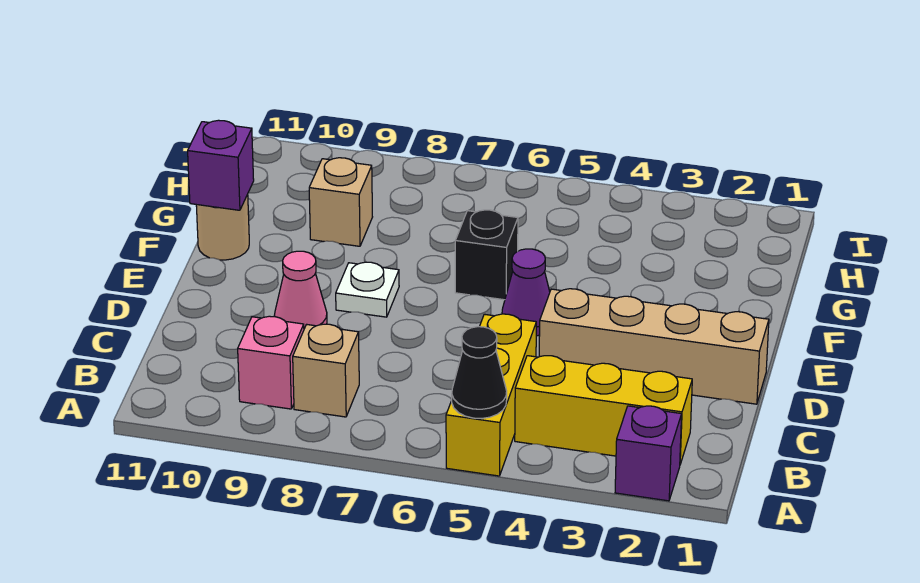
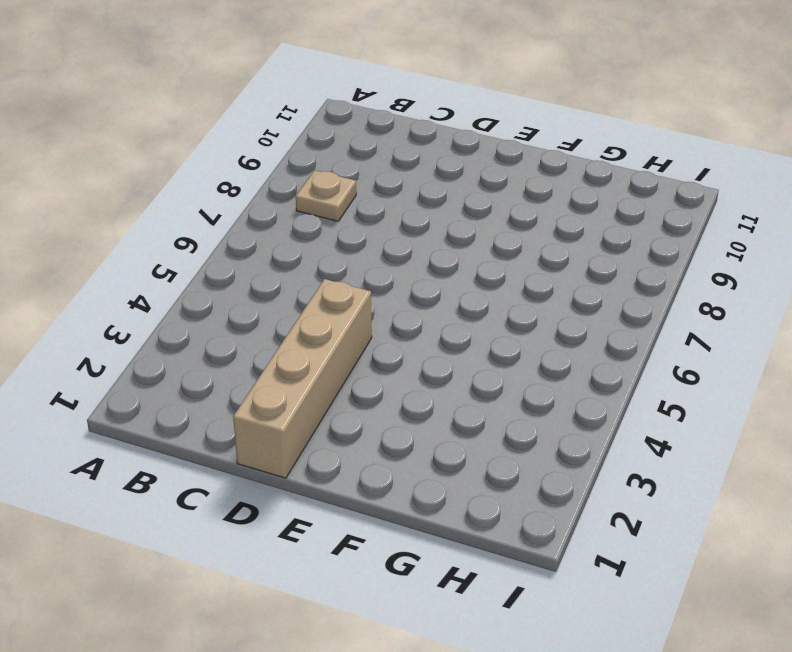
tan plate B8 level 1 -> tan brick B8 level 1
none -> purple brick A2 level 1
none -> yellow brick A5:C5 level 1
none -> yellow brick B2:B4 level 1

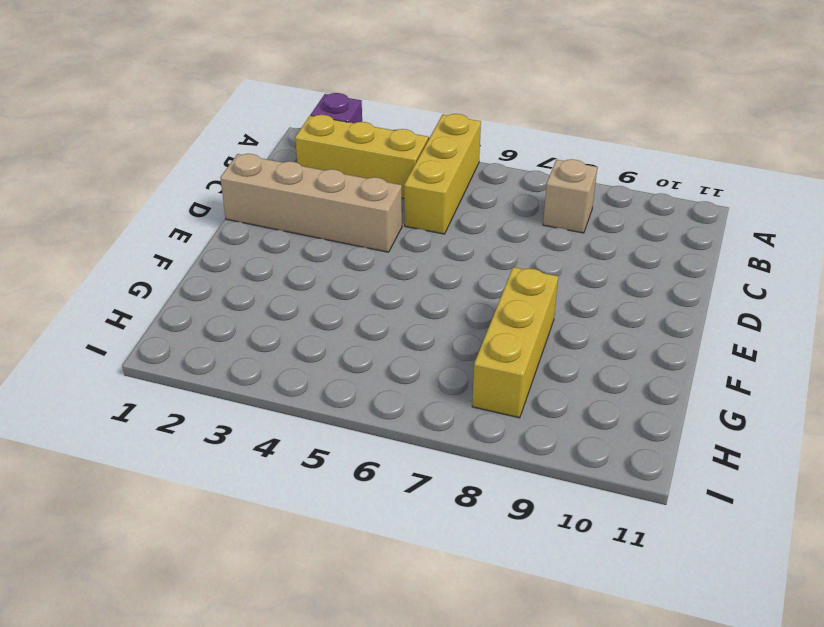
yellow brick F8:H8 level 1 -> none
none -> pink brick B9 level 1
none -> pink cone D9 level 1
none -> purple cone E5 level 1

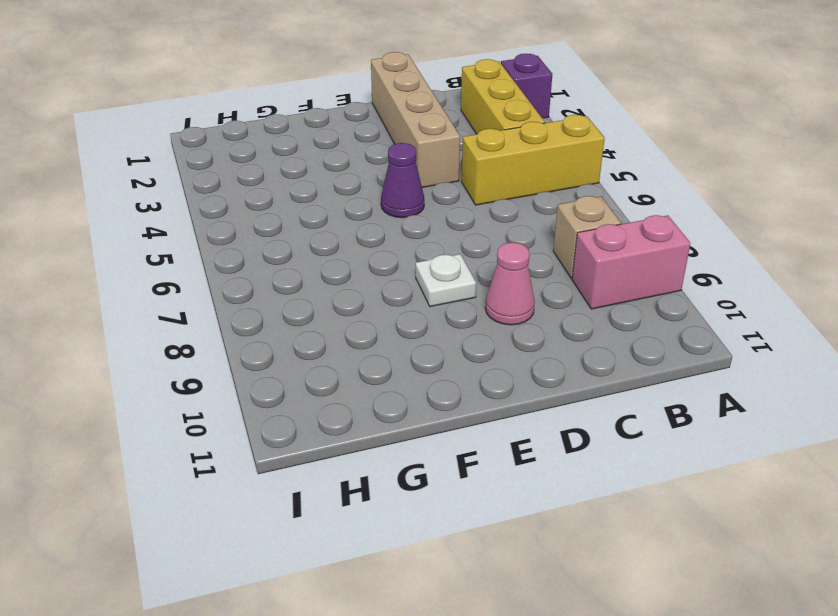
pink brick A9:B9 level 1 -> pink brick B9 level 1
none -> black brick F6 level 1
none -> tan round brick F11 level 1
none -> tan brick G9 level 1

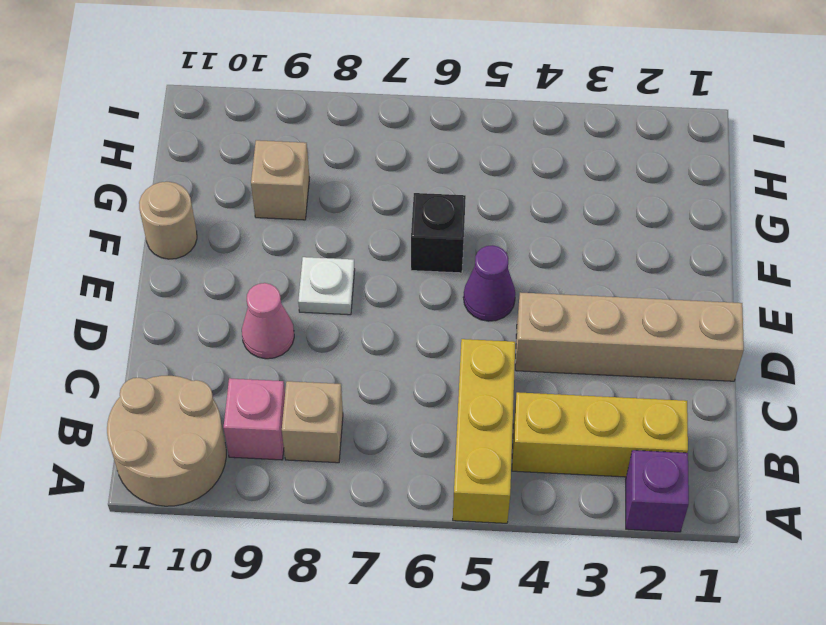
tan round brick A10:B11 level 1 -> none
none -> black cone A5 level 2
none -> purple brick F11 level 2

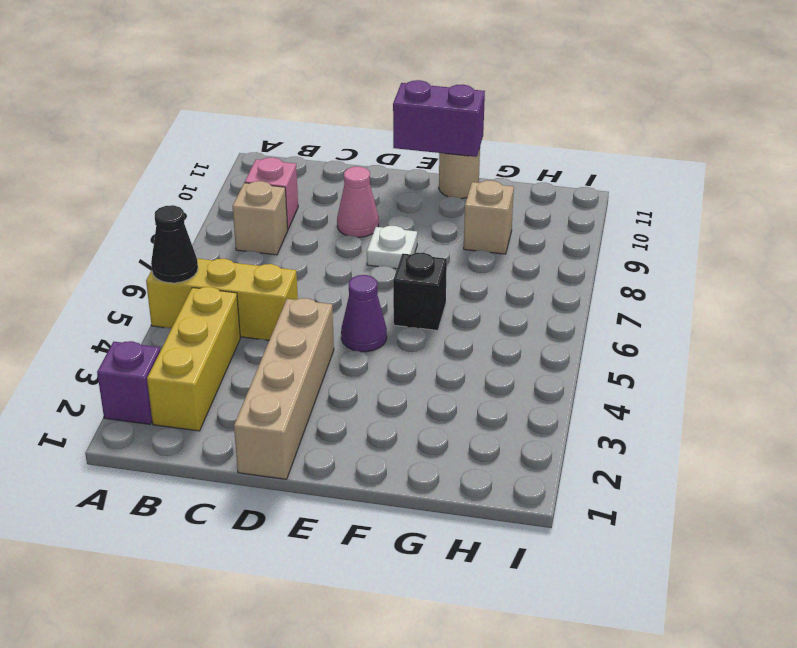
purple brick E11:F11 level 2 -> purple brick F11 level 2

